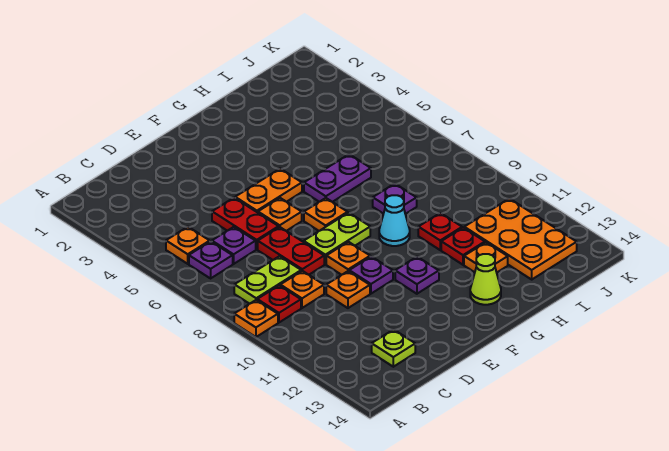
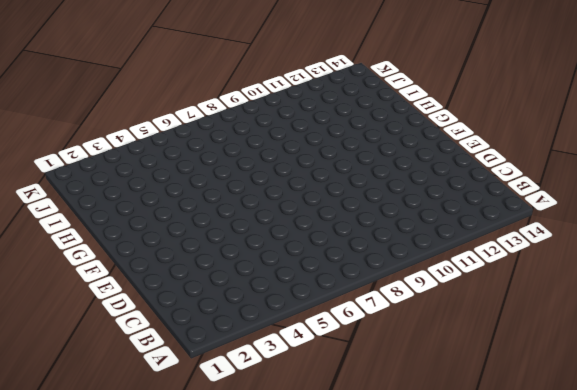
none -> orange plate A9 level 1
none -> orange plate B5 level 1
none -> purple plate B6 level 1

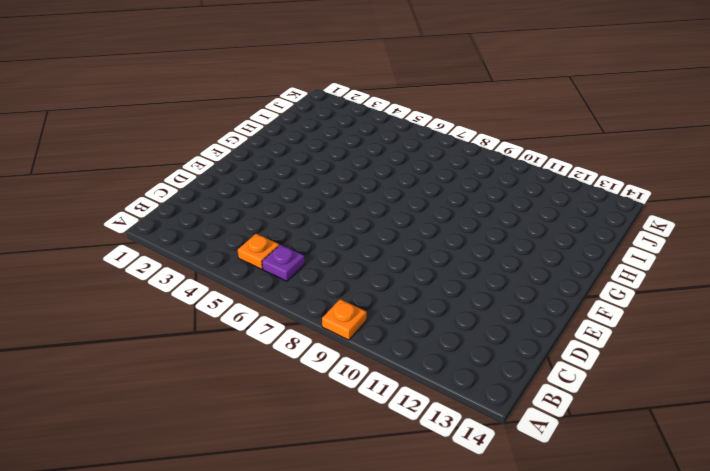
none -> lime plate B8:C8 level 1
none -> red plate B9 level 1
none -> purple plate C6 level 1

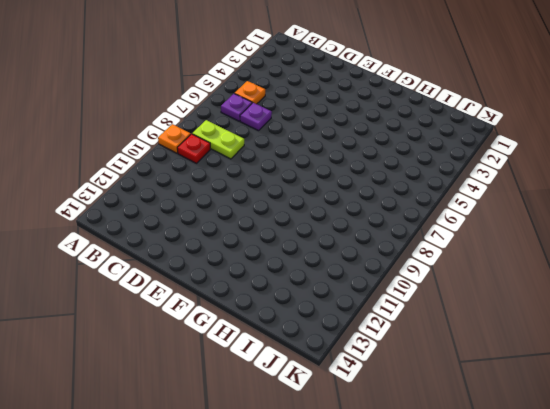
none -> orange plate C9 level 1
none -> lime plate C13 level 1
none -> red plate D5:D6 level 1

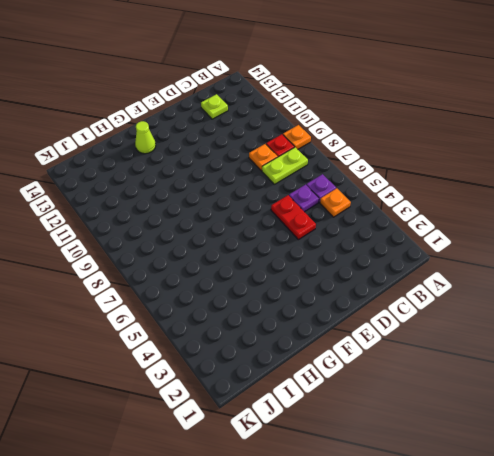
none -> red plate D7:D8 level 1
none -> orange plate D10 level 1
none -> orange plate E5:F5 level 1

